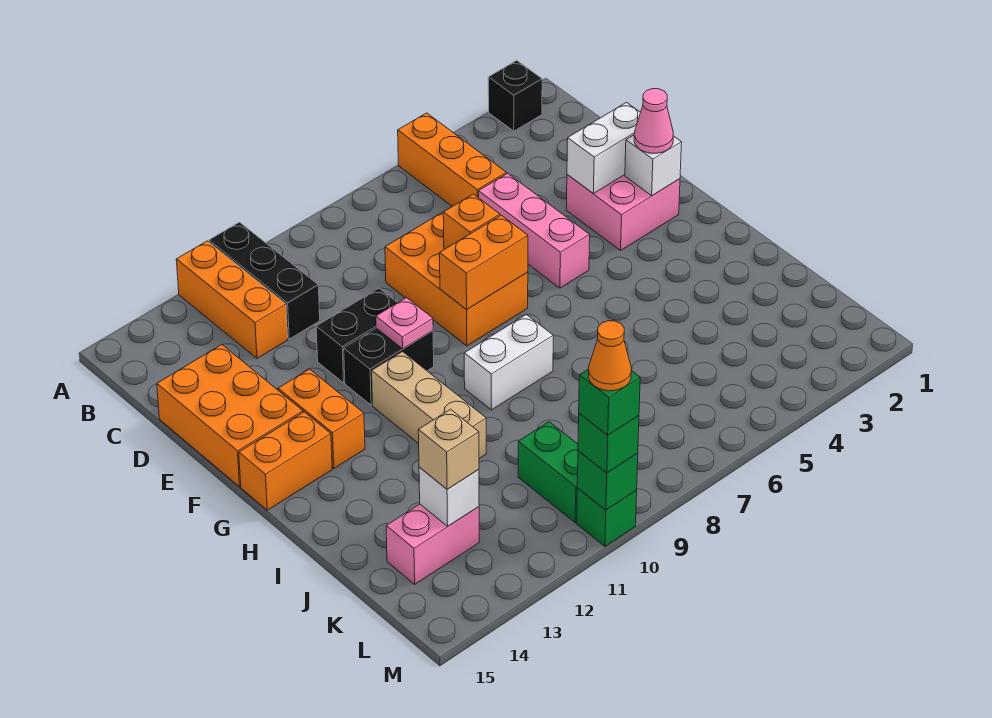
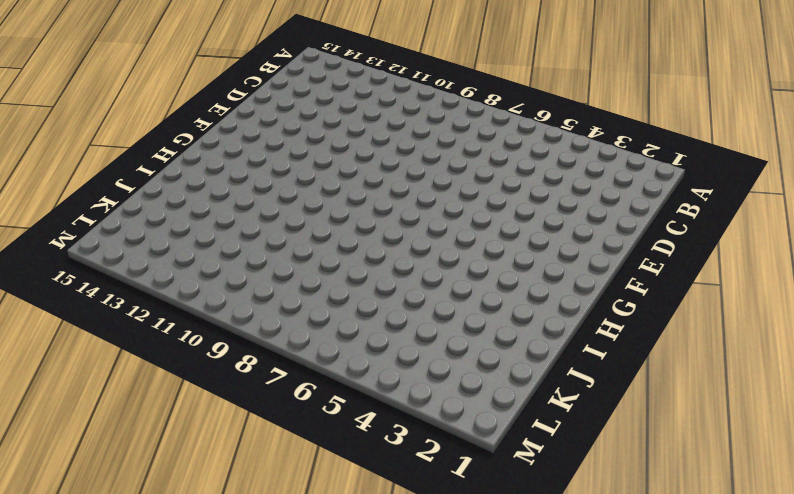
none -> black brick A2 level 1
none -> orange brick A5:C5 level 1
none -> black brick A11:C11 level 1

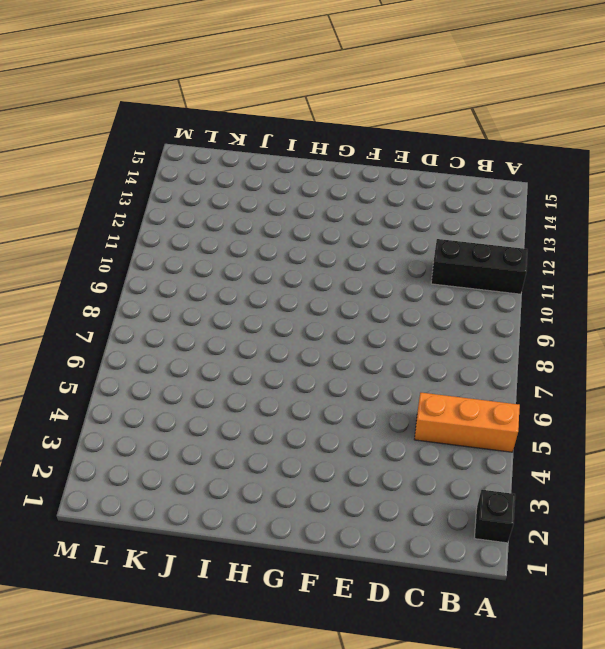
none -> orange brick A12:C12 level 1
none -> pink brick D5:F5 level 1
none -> orange brick D7:F8 level 1

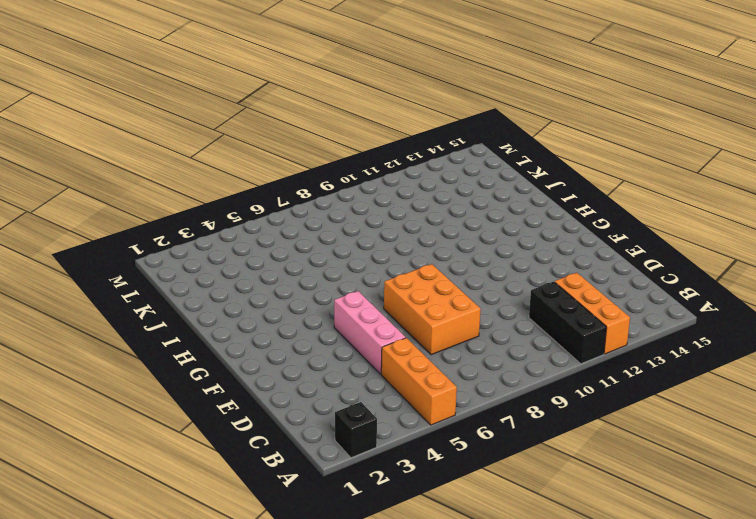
none -> orange brick D14:F15 level 1
none -> pink brick E2:F3 level 1
none -> black brick E10:E11 level 1

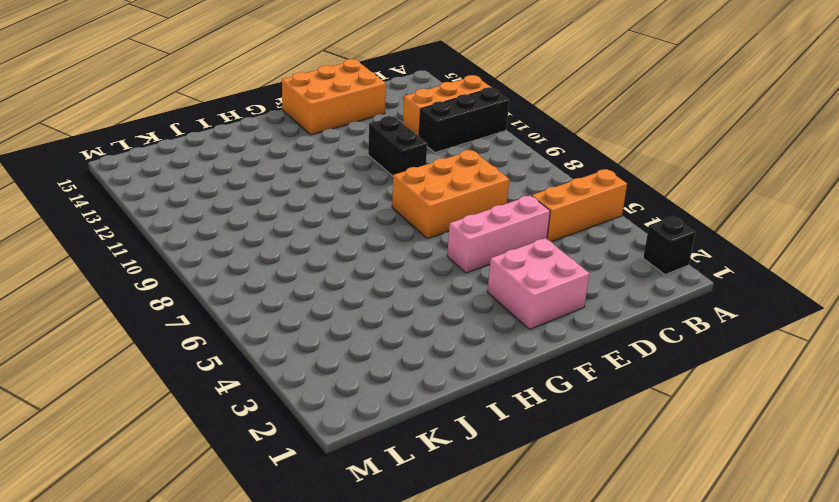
none -> black brick F10:F11 level 1
none -> orange brick F13:G13 level 1
none -> tan brick G11:I11 level 1

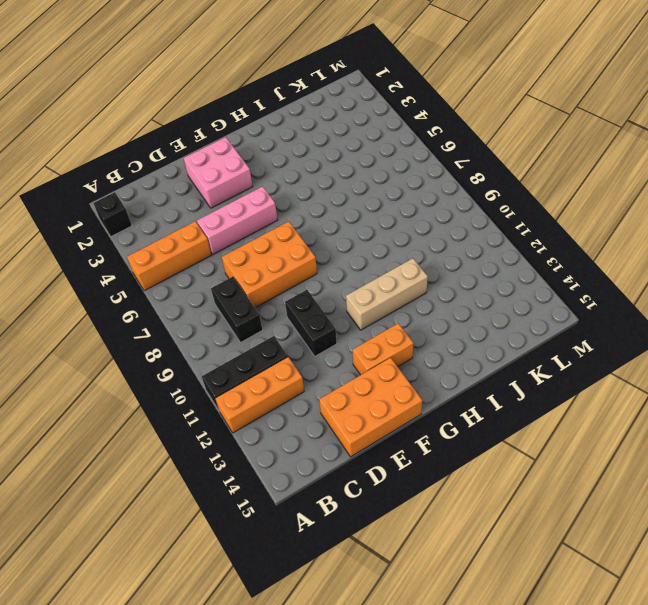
black brick C8:C9 level 1 -> black brick F10:F11 level 1
none -> orange brick G14:G15 level 1
none -> white brick H8:H9 level 1
none -> green brick K10:L10 level 1

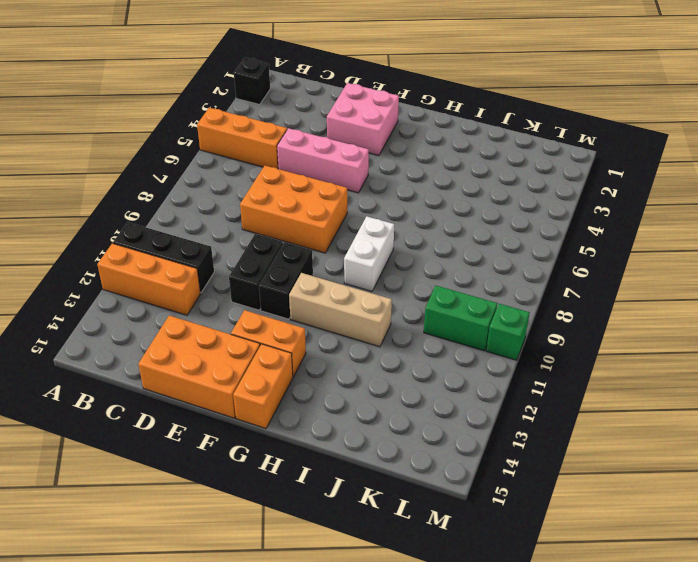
none -> pink brick K13:K14 level 1
none -> white brick E2:E3 level 2
none -> orange brick E7 level 2

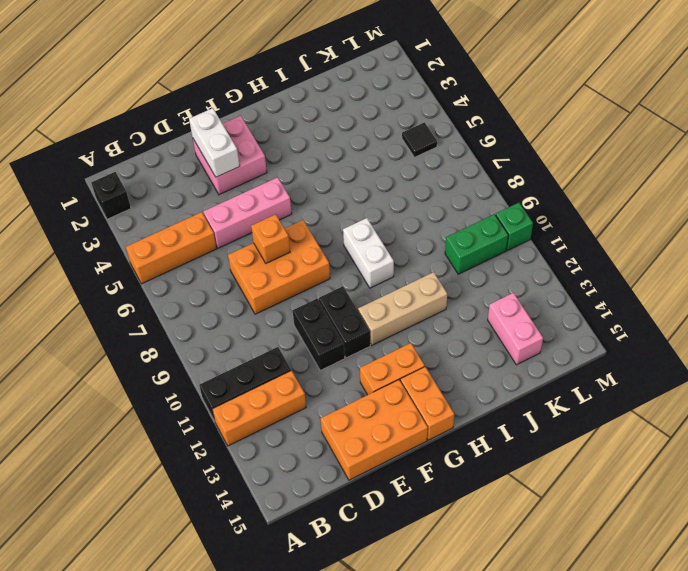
black tile L5 level 1 -> none
none -> white brick F2 level 2
none -> orange brick F7:F8 level 2
none -> pink plate F10 level 2

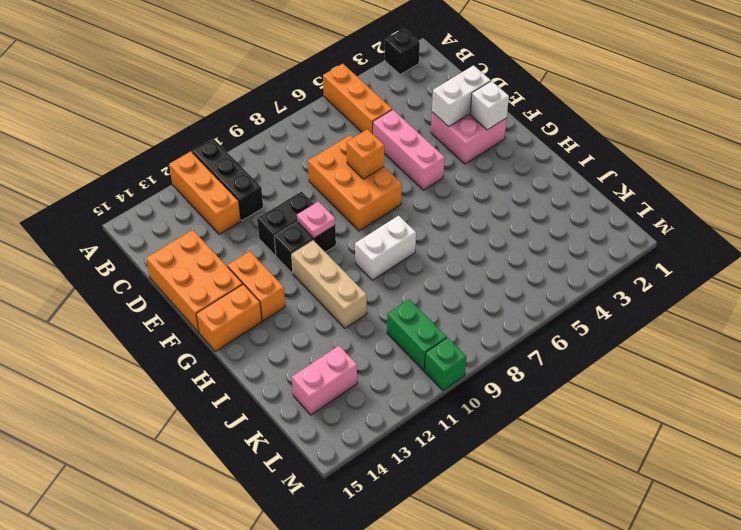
none -> orange brick F7:F8 level 2
none -> white brick K13 level 2
none -> green brick M10 level 2

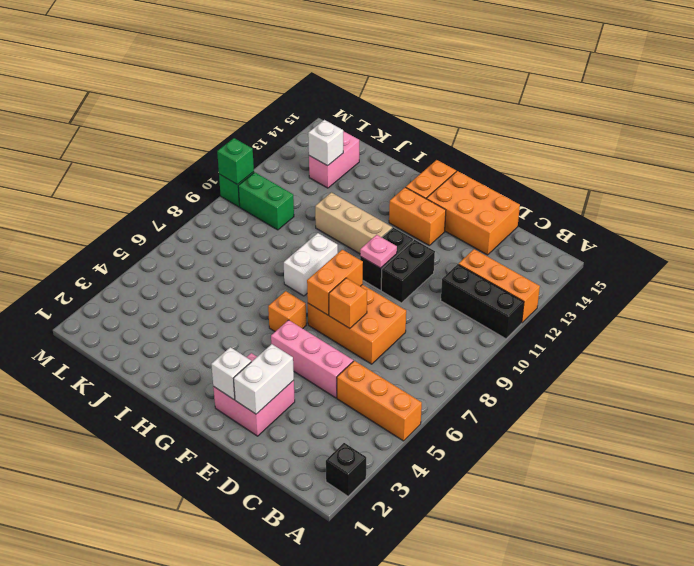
orange brick G6 level 1 -> none
none -> pink cone F2 level 3
none -> tan brick K13 level 3
none -> green brick M10 level 3

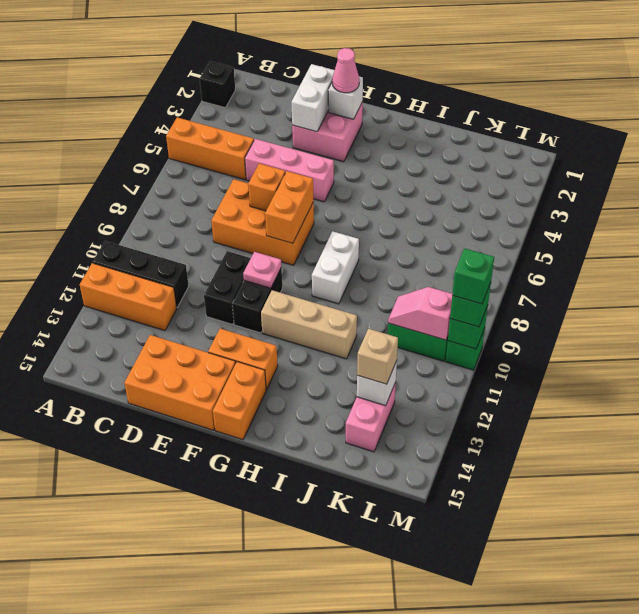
pink slope K10:L10 level 2 top L -> none
none -> orange cone M10 level 5

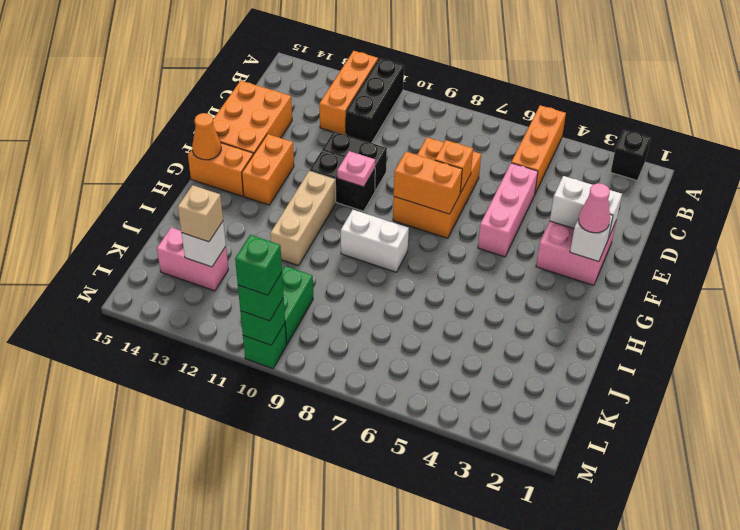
orange cone G15 level 2 -> orange cone M10 level 5

